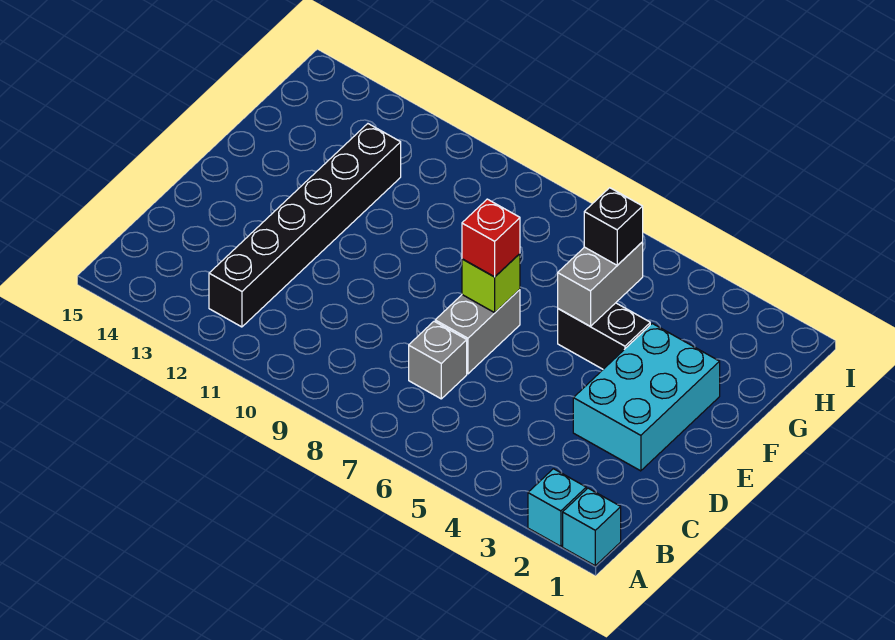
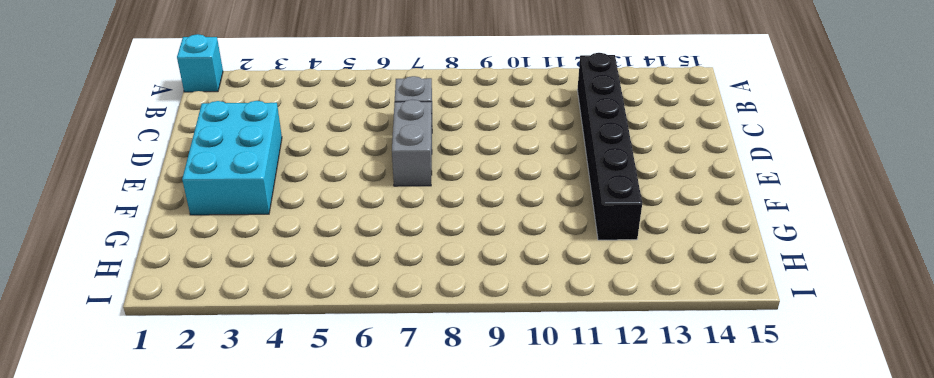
none -> cyan brick A2 level 1
none -> black brick F4:F5 level 1

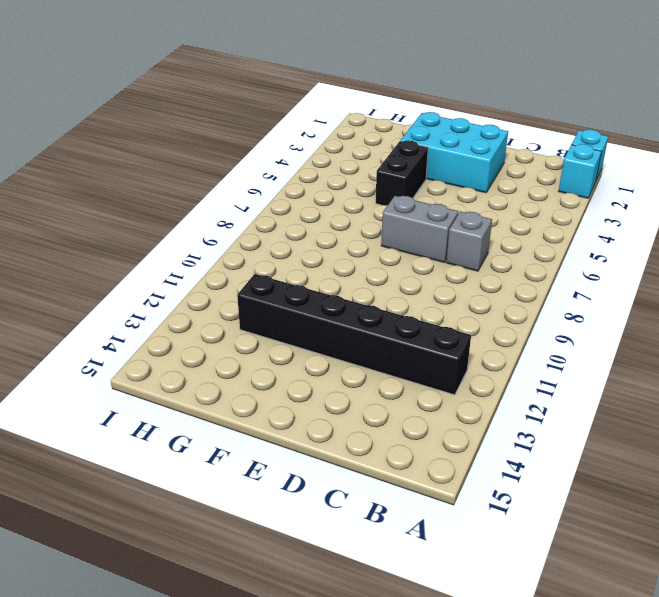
none -> lime brick E7 level 2
none -> grey brick F5:G5 level 2

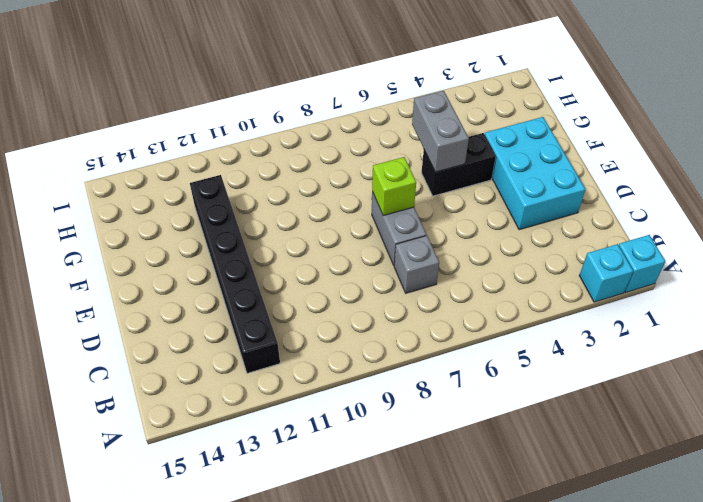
none -> red brick E7 level 3
none -> black brick G5 level 3

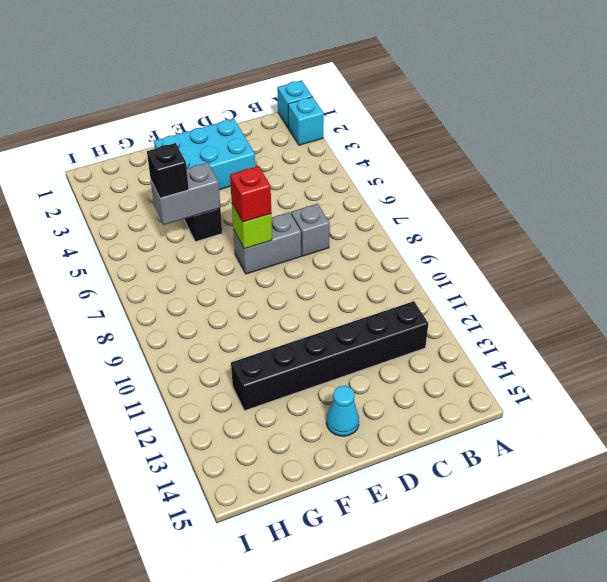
cyan cone E14 level 1 -> none

